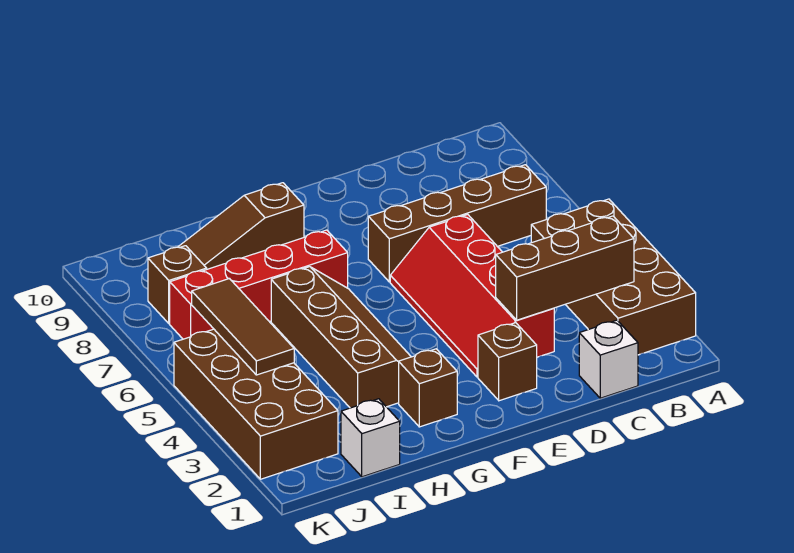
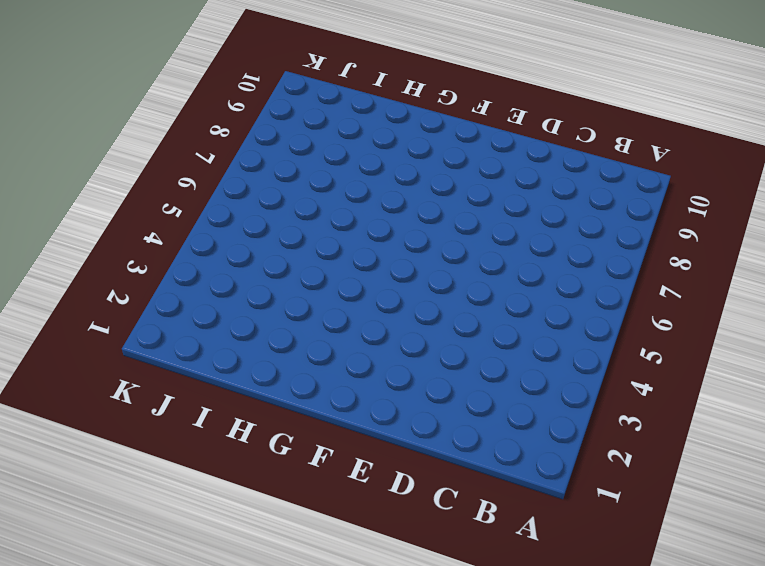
none -> brown brick A2:B5 level 1
none -> brown brick B7:E7 level 1
none -> white brick C1 level 1

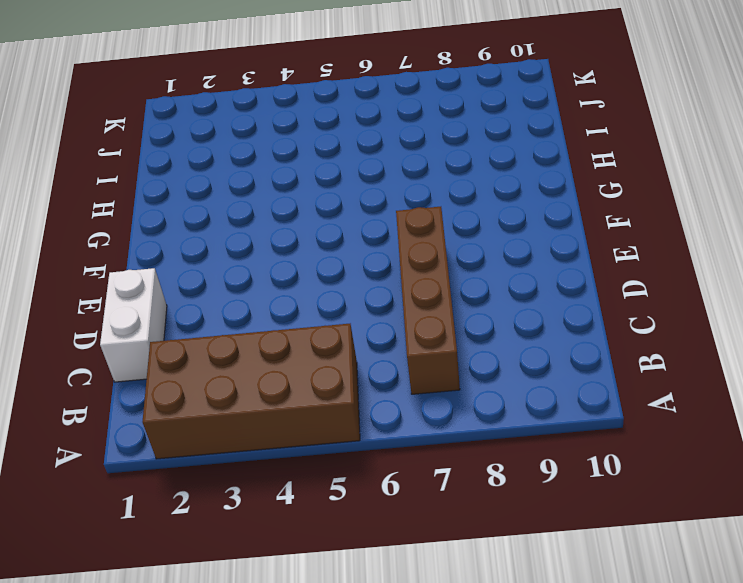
white brick C1:D1 level 1 -> white brick C1 level 1
none -> red slope D3:E6 level 1 top D
none -> brown brick E2 level 1
none -> brown brick G2 level 1

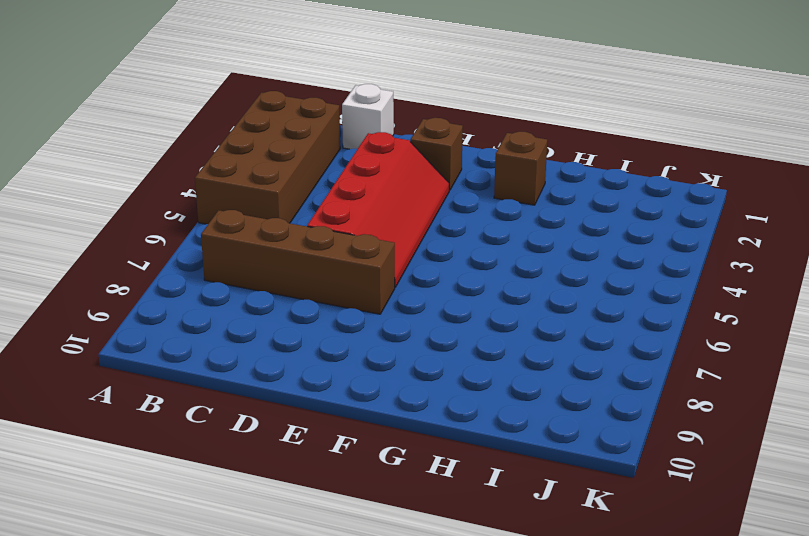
none -> brown slope G3:H6 level 1 top H
none -> red brick G7:J7 level 1
none -> brown slope G9:I9 level 1 top G

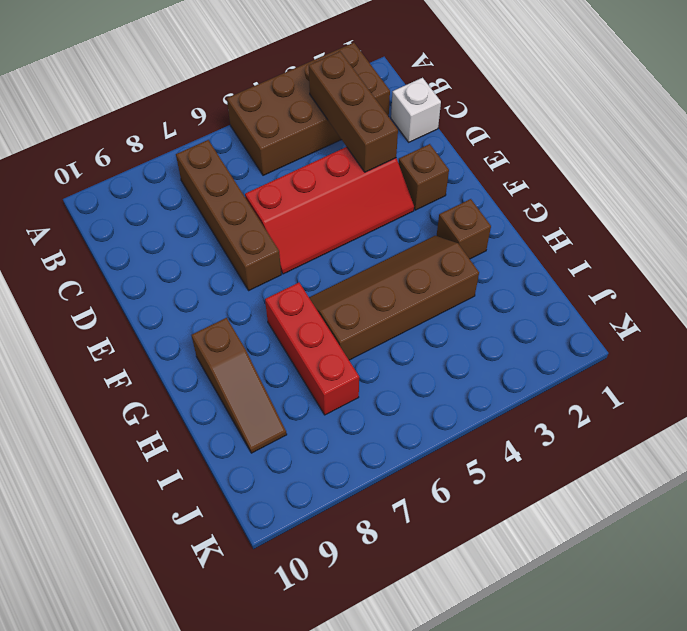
red brick G7:I7 level 1 -> red brick G7:J7 level 1
none -> white brick I1 level 1
none -> brown brick J2:K5 level 1
none -> brown brick J8 level 1

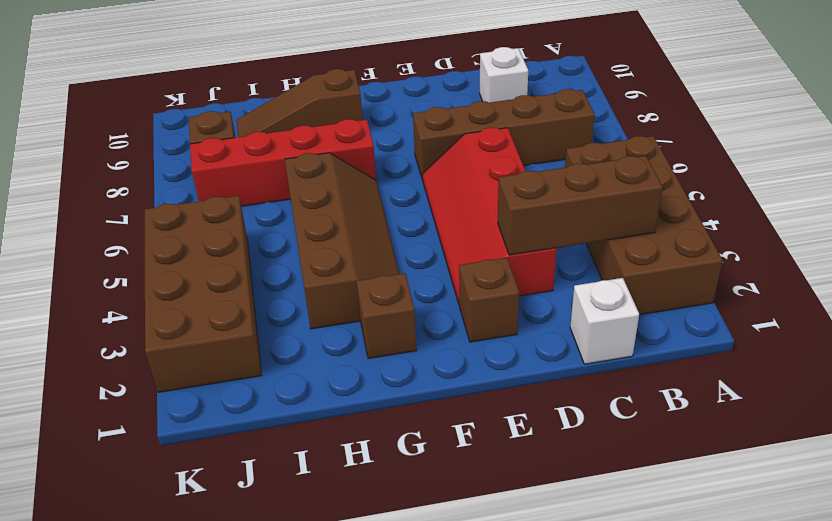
white brick C9 level 1 -> white brick I1 level 1
none -> brown tile J4:J6 level 2

